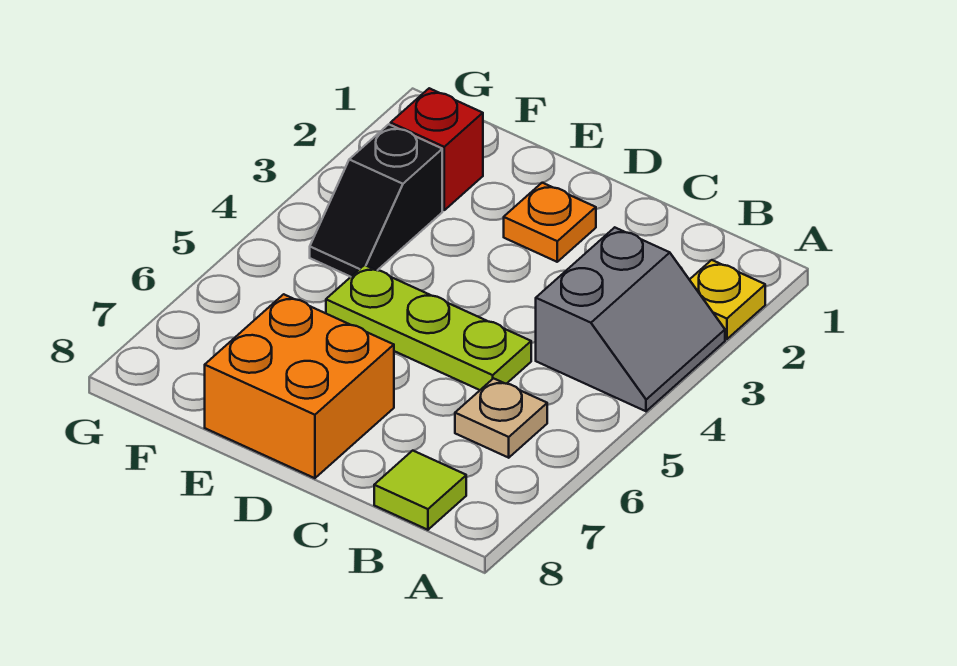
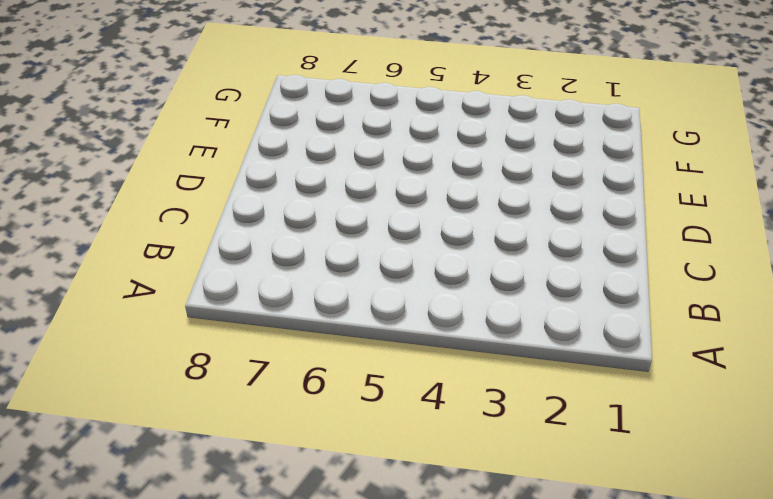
none -> yellow plate A2 level 1
none -> grey slope A3:B4 level 1 top B

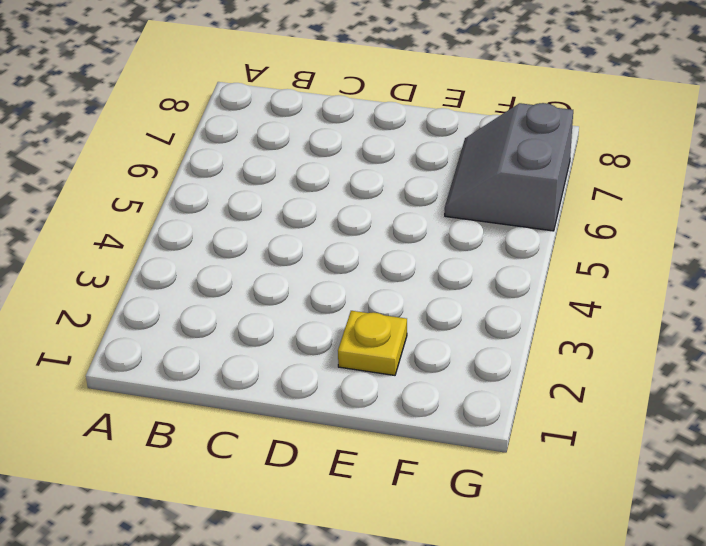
yellow plate E2 level 1 -> yellow plate A2 level 1
grey slope F6:G7 level 1 top G -> grey slope A3:B4 level 1 top B
none -> tan plate B6 level 1
none -> lime tile B8 level 1

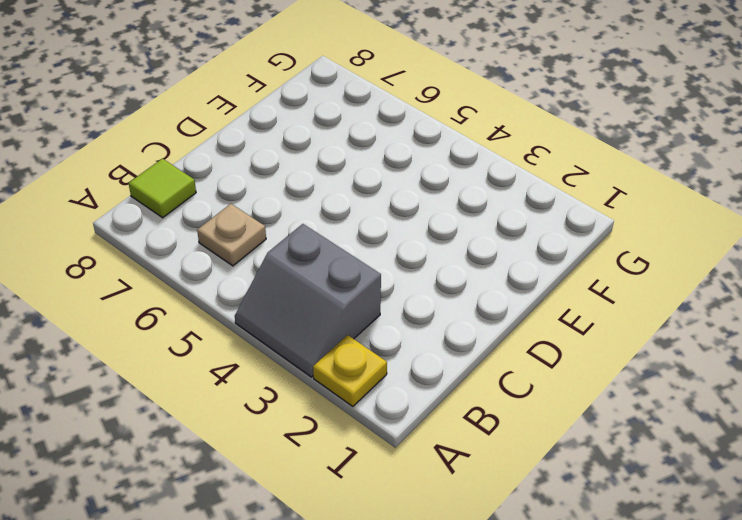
none -> lime plate C5:E5 level 1
none -> orange plate D2 level 1

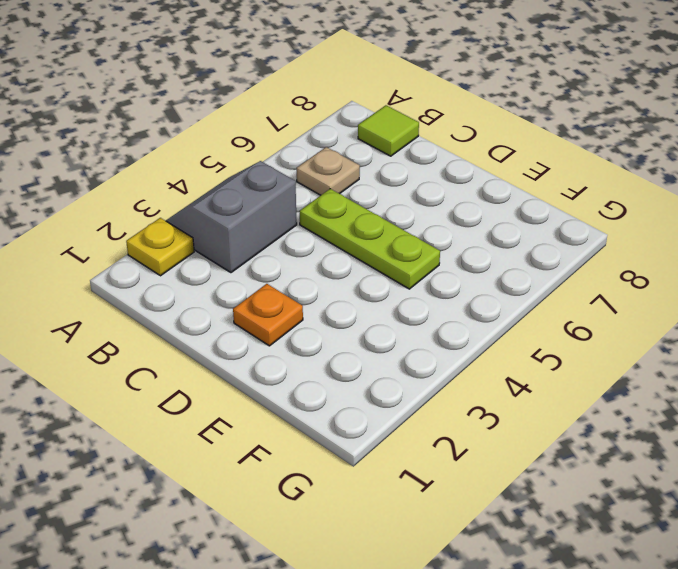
none -> orange brick D7:E8 level 1
none -> red brick F2 level 1

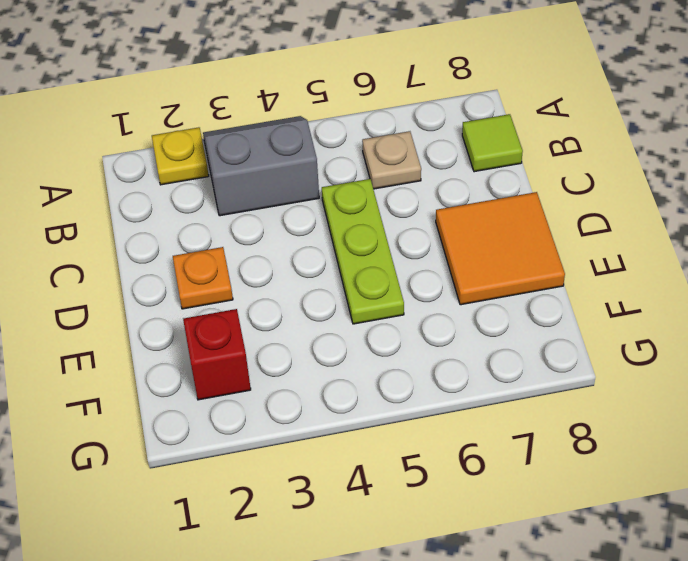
orange tile D7:E8 level 1 -> orange brick D7:E8 level 1
none -> black slope F3:F4 level 1 top 3

